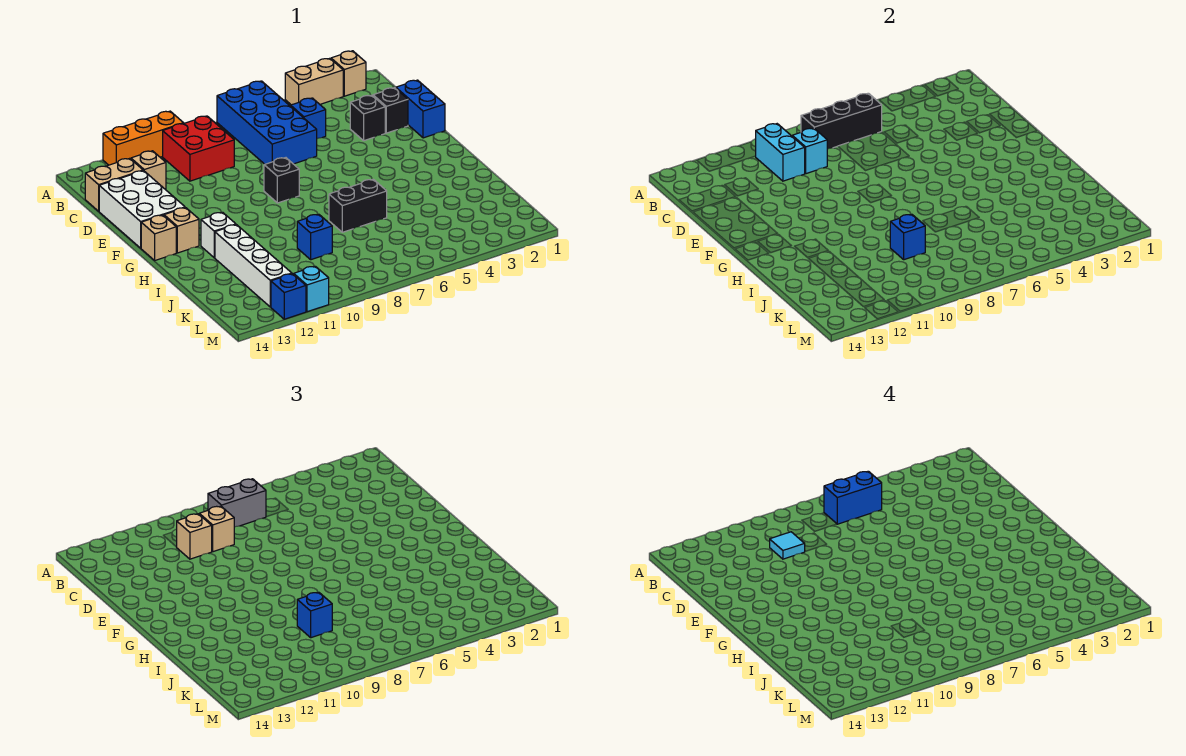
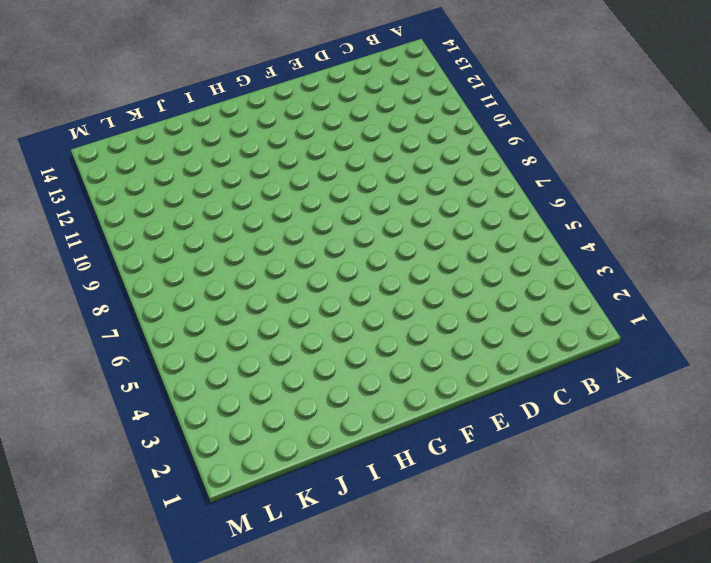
none -> tan brick A2 level 1
none -> tan brick A3:A4 level 1
none -> blue brick A6:D7 level 1
none -> orange brick A10:A12 level 1

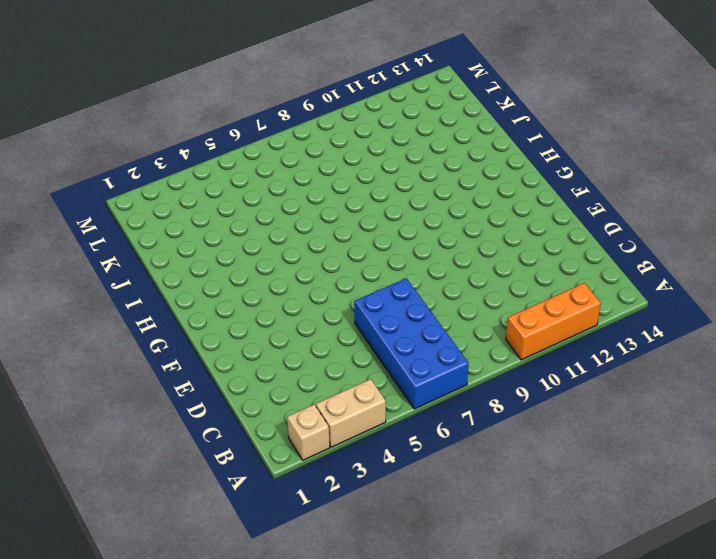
none -> red brick B9:C10 level 1
none -> blue brick C5 level 1
none -> tan brick C12 level 1
none -> tan brick C13:C14 level 1

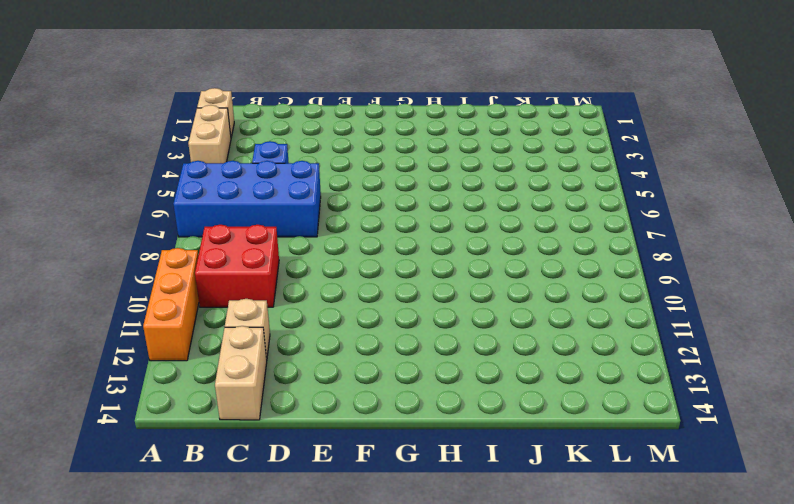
none -> blue brick D1:E1 level 1
none -> black brick D2 level 1
none -> black brick D3 level 1
none -> white brick D13:F14 level 1

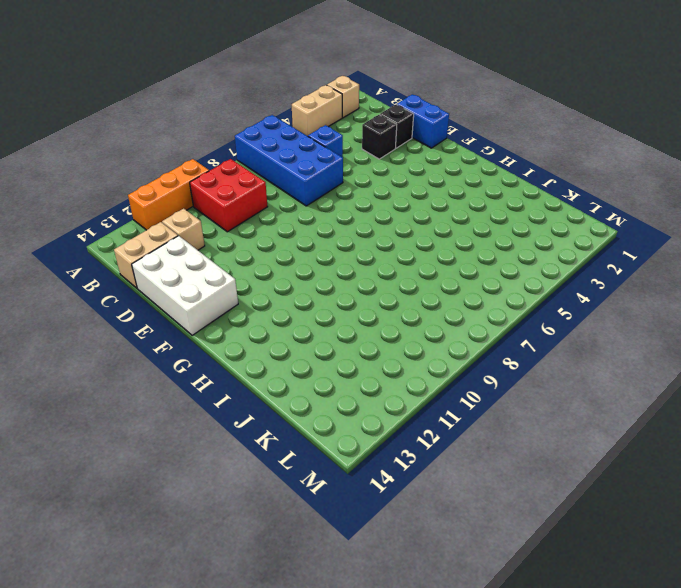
none -> black brick F8 level 1
none -> tan brick G13 level 1
none -> tan brick G14 level 1
none -> white brick H12 level 1

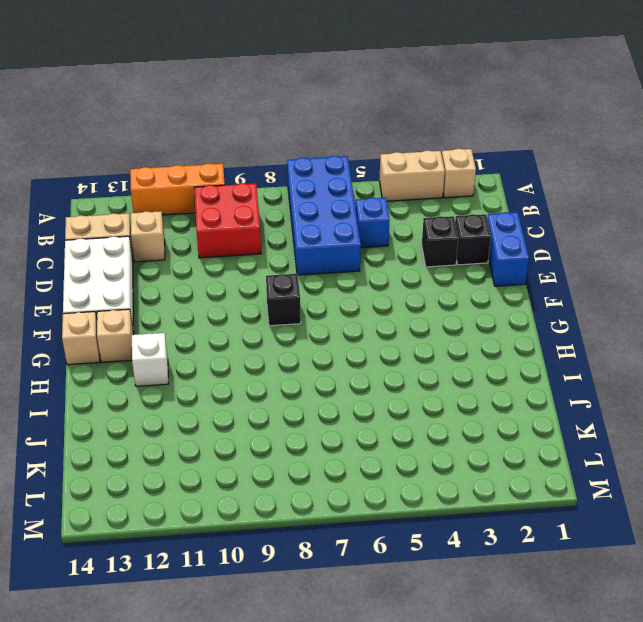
none -> black brick I6:I7 level 1
none -> white brick I12:L12 level 1
none -> blue brick J9 level 1
none -> cyan brick M11 level 1

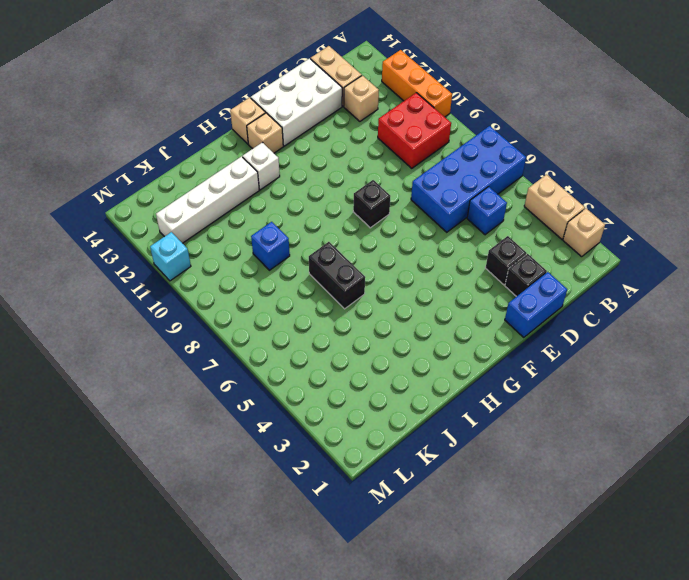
none -> blue brick M12 level 1
none -> black brick B6:B8 level 2
none -> cyan brick B10:C10 level 2
none -> cyan brick C9 level 2

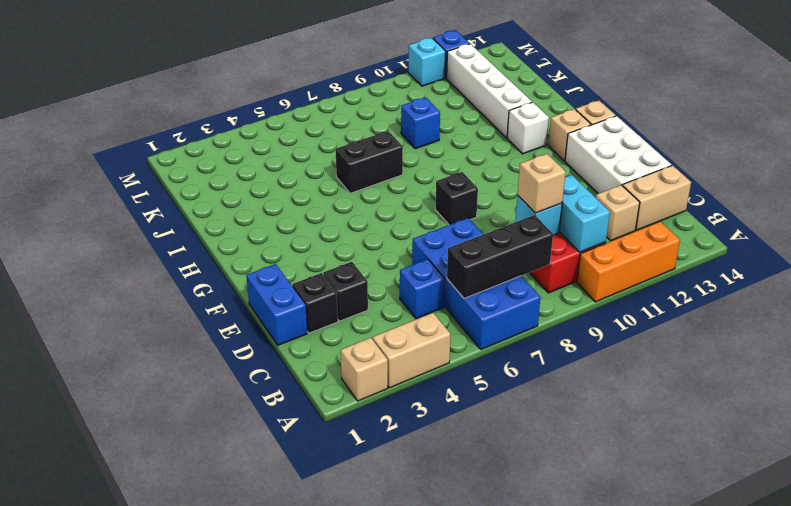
none -> blue brick J9 level 2
none -> grey brick B7:B8 level 3
none -> tan brick C10 level 3
none -> blue brick J9 level 3

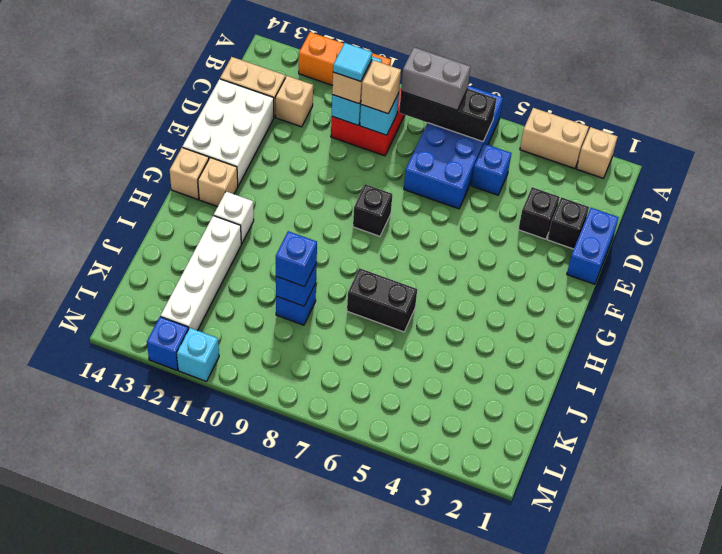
none -> blue brick B6:B7 level 4

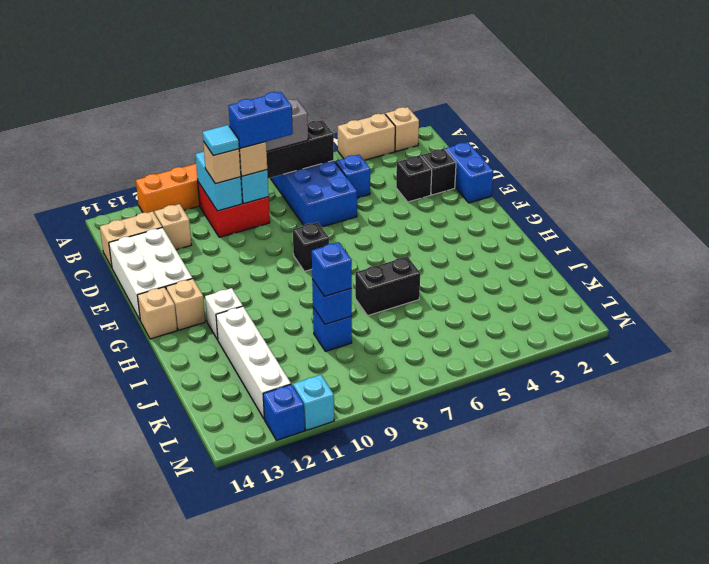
blue brick C8:C9 level 4 -> blue brick B6:B7 level 4

